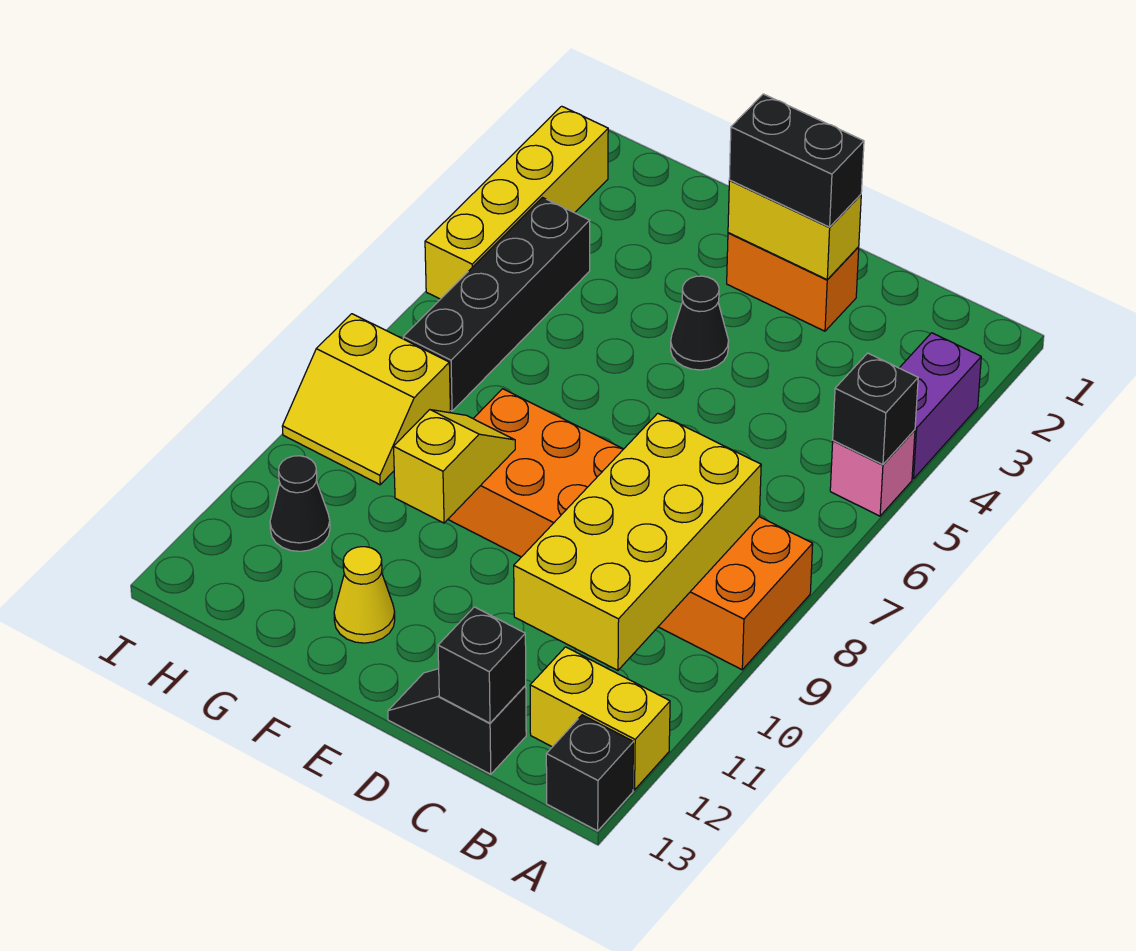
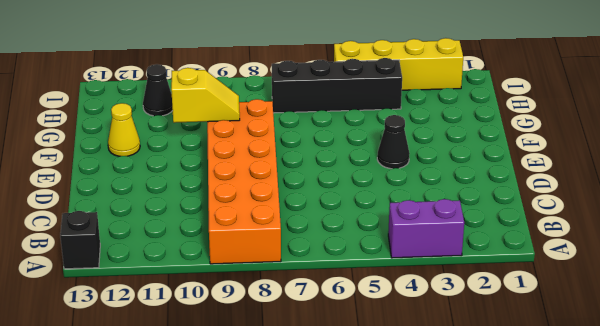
none -> pink brick A5 level 1
none -> yellow brick A12:B12 level 1
none -> black slope C13:D13 level 1 top C

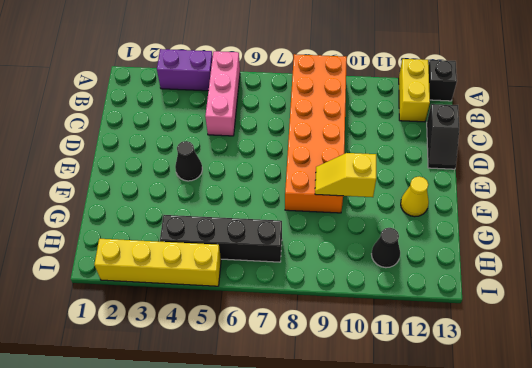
pink brick A5:C5 level 1 -> pink brick A5 level 1
none -> orange brick D2:E2 level 1
none -> yellow slope H8:I9 level 1 top 8
none -> black brick A5 level 2

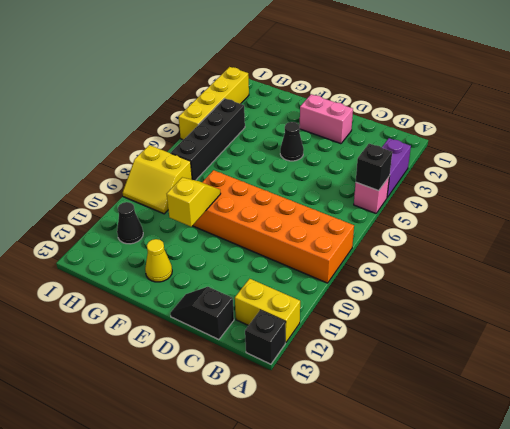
pink brick D2:E2 level 1 -> orange brick D2:E2 level 1
none -> yellow brick B8:C11 level 2
none -> black brick C13 level 2
none -> yellow brick D2:E2 level 2

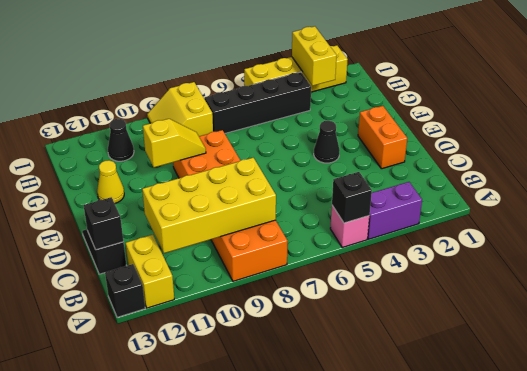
yellow brick H3:I3 level 2 -> yellow brick D2:E2 level 2
none -> black brick D2:E2 level 3

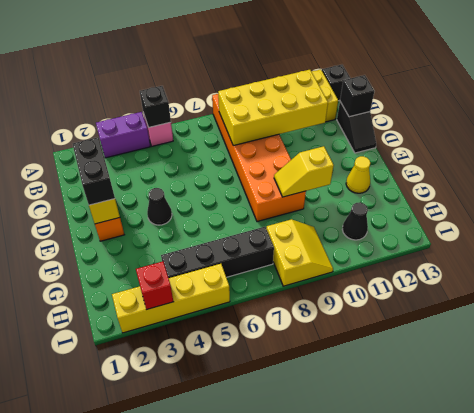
red brick I3 level 2 -> none

